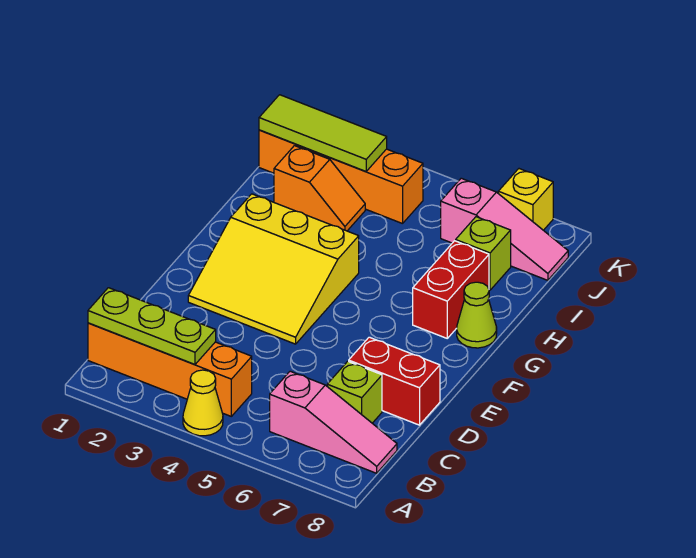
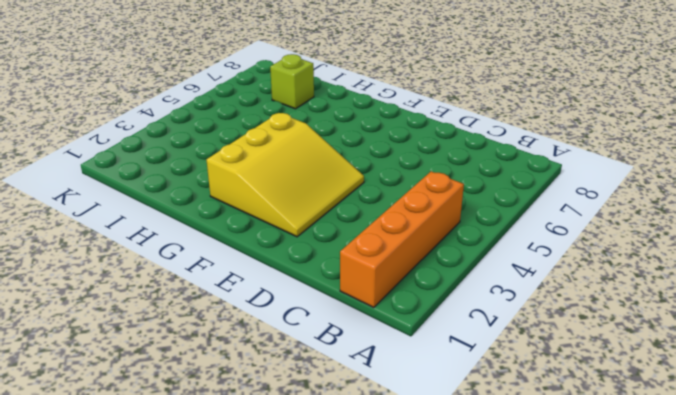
none -> yellow cone A4 level 1
none -> pink slope B6:B8 level 1 top 6
none -> lime brick C7 level 1

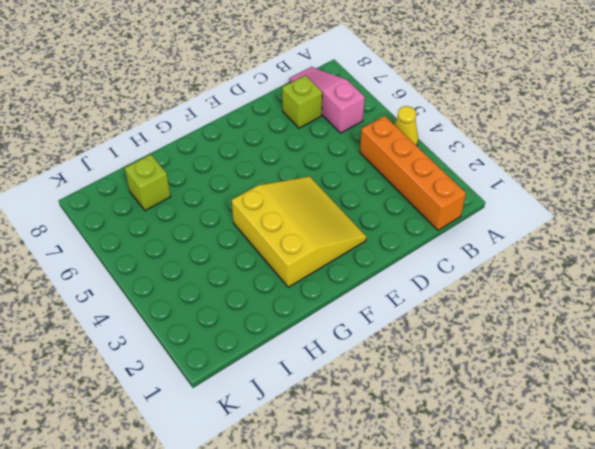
none -> red brick D7:D8 level 1
none -> red brick G7:H7 level 1
none -> lime cone G8 level 1

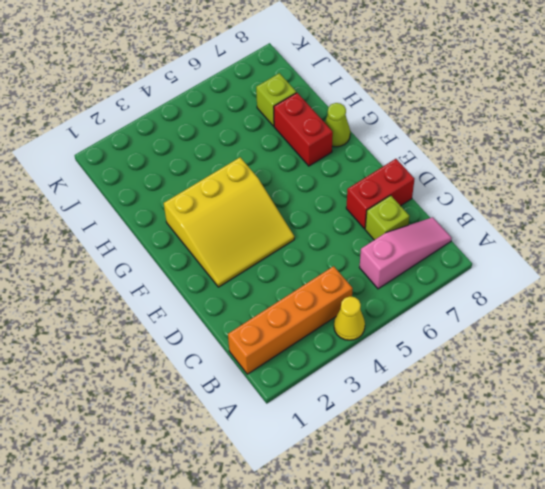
none -> orange slope I2:I3 level 1 top 2
none -> orange brick J1:J4 level 1
none -> pink slope J6:J8 level 1 top 6

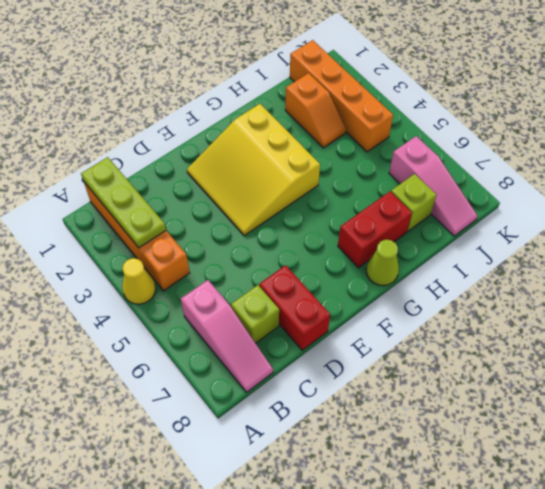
none -> yellow brick K7 level 1
none -> lime tile J1:J3 level 2

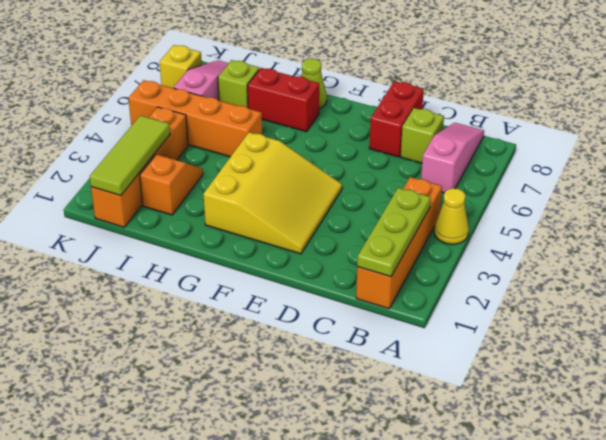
orange brick H5:K5 level 1 -> none

